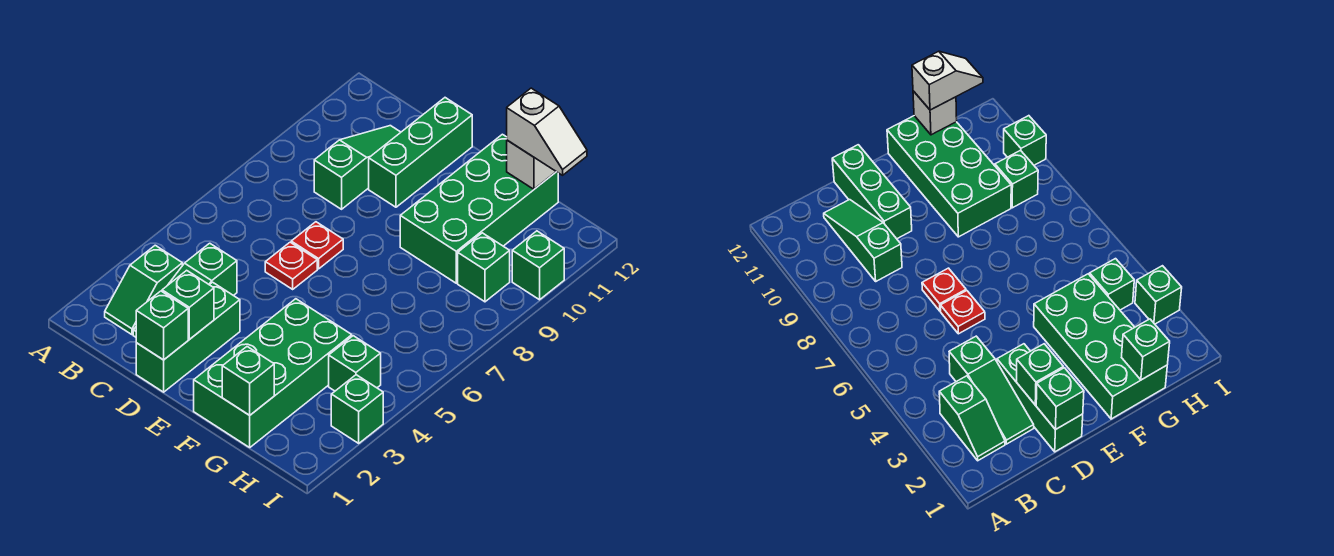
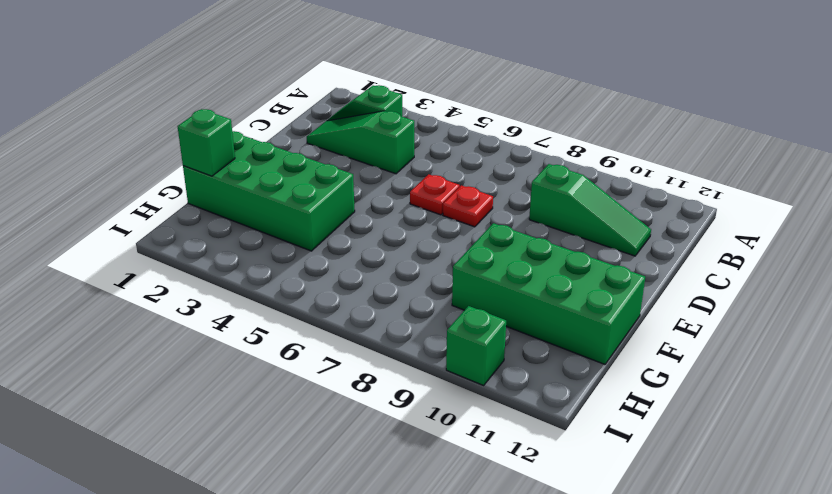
none -> green brick D1:D3 level 1
none -> green brick D10:D12 level 1
none -> green brick H4 level 1

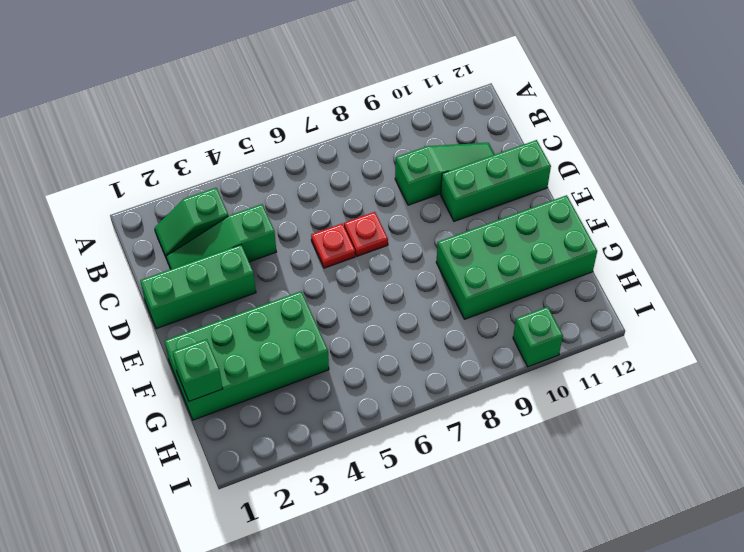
none -> green brick H4 level 1
none -> green brick H9 level 1
none -> green brick I3 level 1

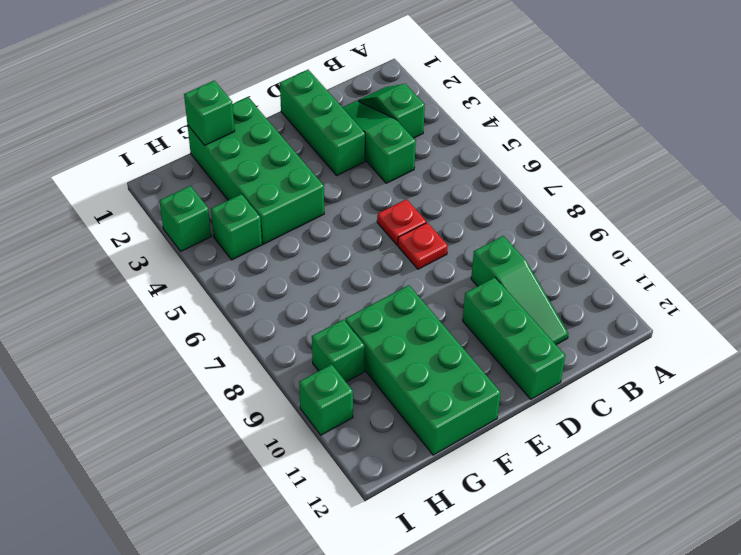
none -> green brick D1 level 2
none -> green brick D2 level 2
none -> white brick G12 level 2

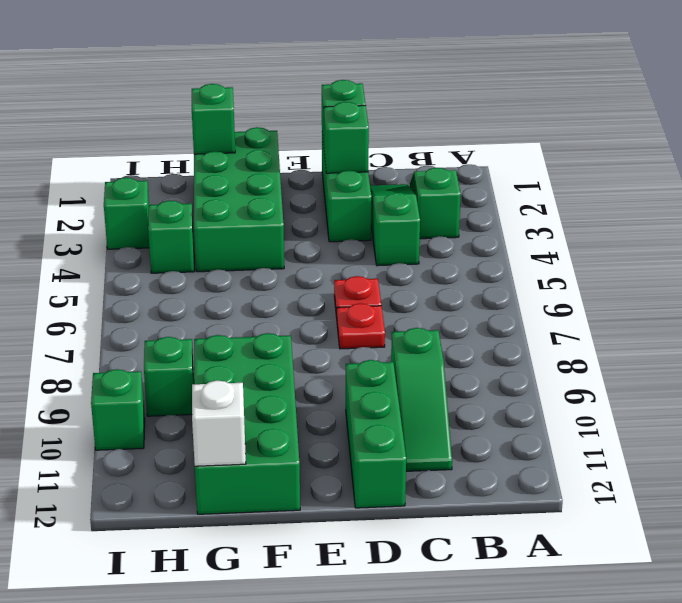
none -> white slope G12:H12 level 3 top G

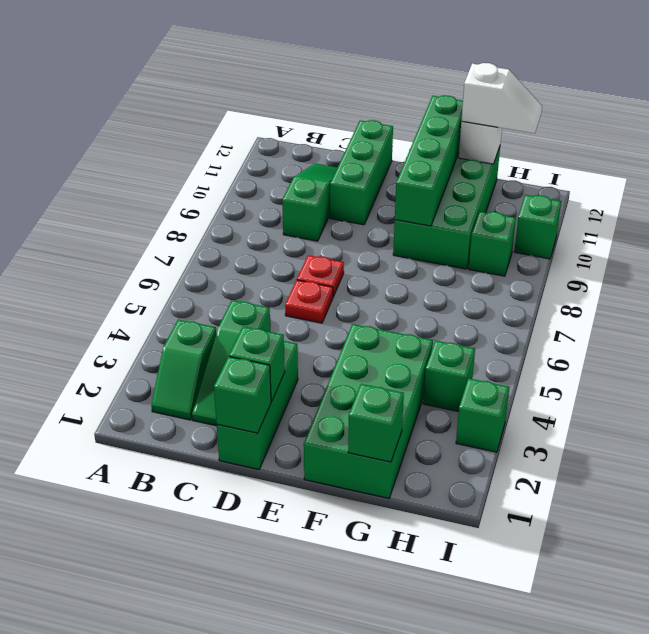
green brick F9:F12 level 2 -> none

